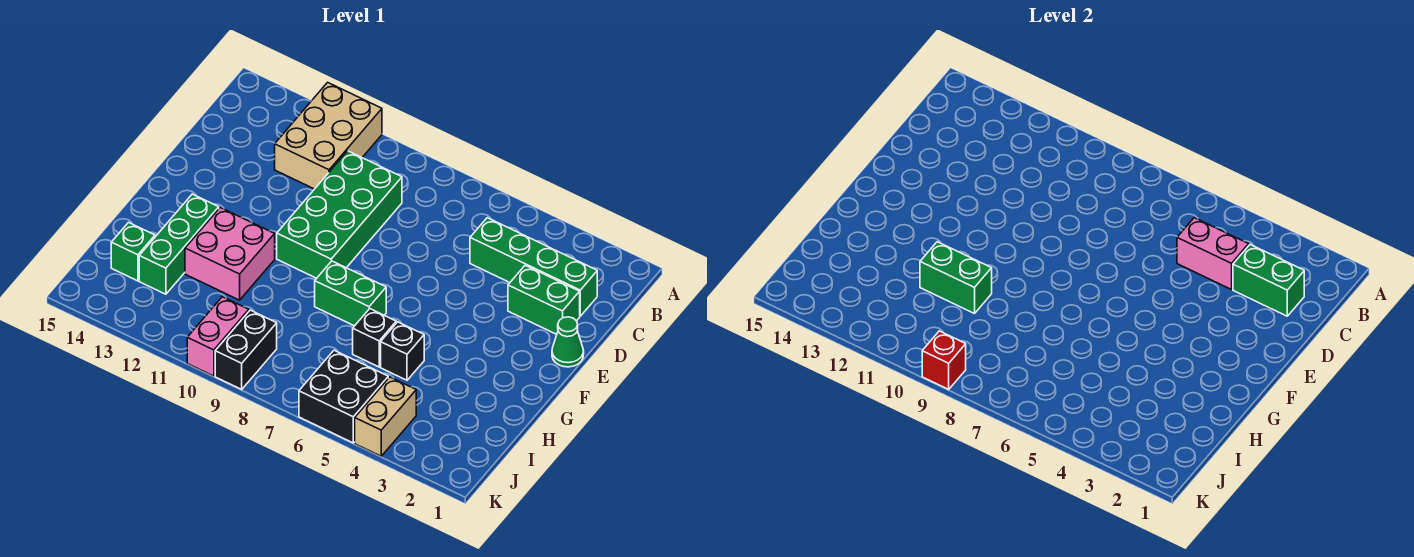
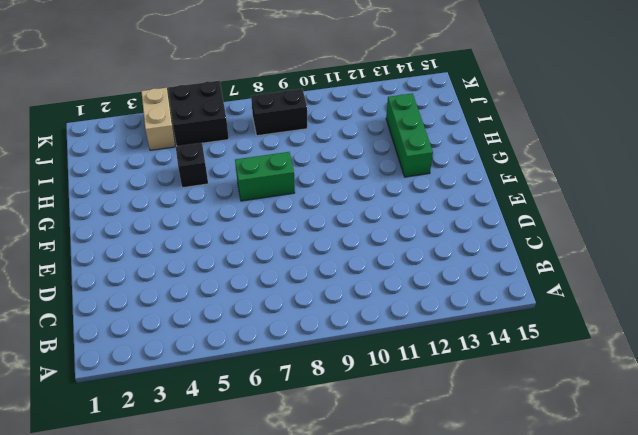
black brick J8:J9 level 1 -> black brick J9:K9 level 1
none -> tan brick A11:C12 level 1
none -> green brick C2:C5 level 1
none -> green brick C9:F10 level 1

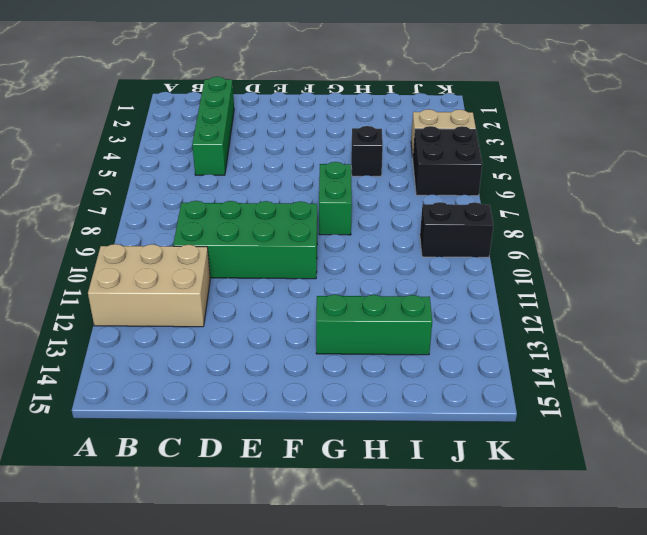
none -> green brick D2:D3 level 1
none -> green cone E1 level 1
none -> pink brick G11:H12 level 1

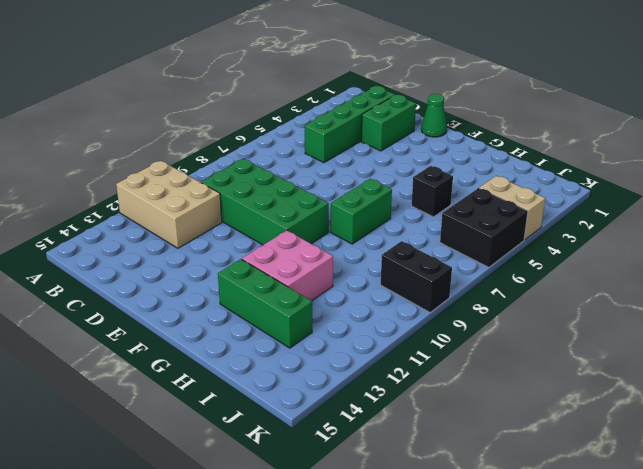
none -> black brick H6 level 1
none -> green brick I14 level 1
none -> pink brick J10:K10 level 1

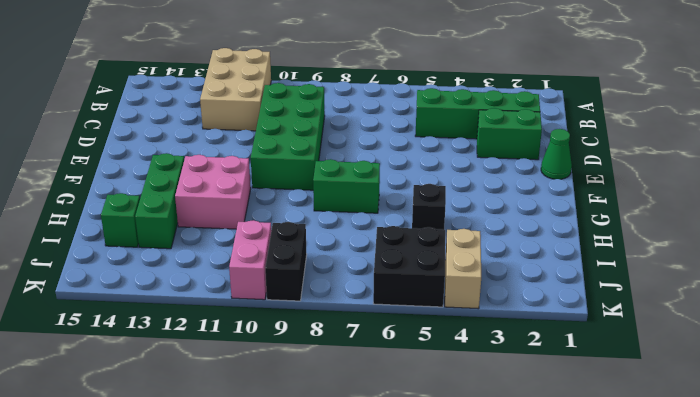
none -> black brick H6 level 1
none -> green brick C2:C3 level 2
none -> pink brick C4:C5 level 2

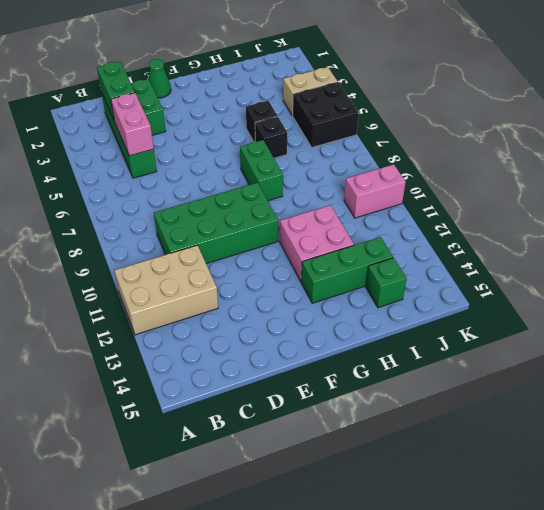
none -> black brick J9:K9 level 1
none -> green brick H10:H11 level 2
none -> red brick K9 level 2

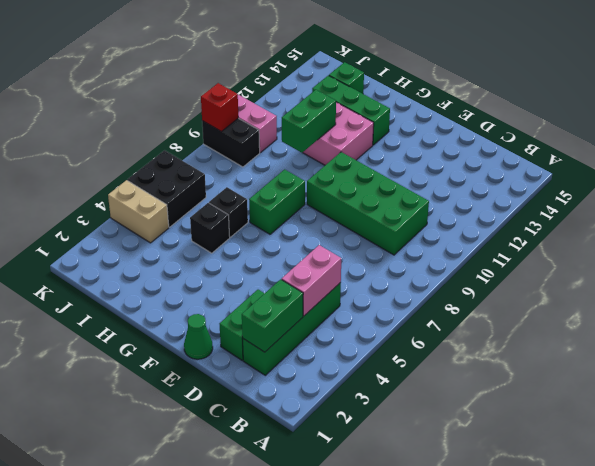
none -> tan brick A11:C12 level 1

